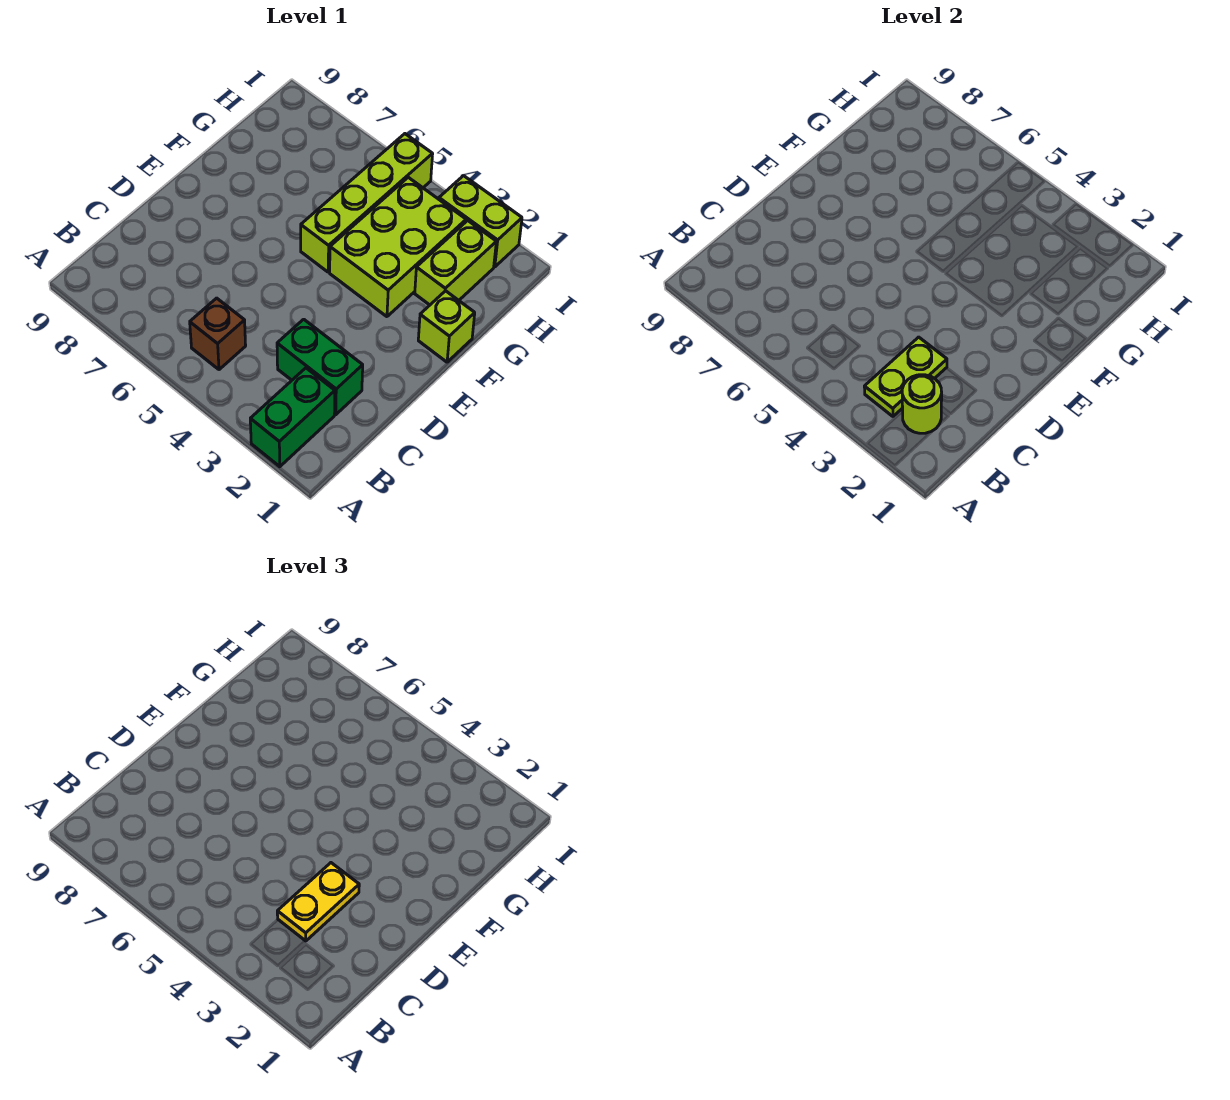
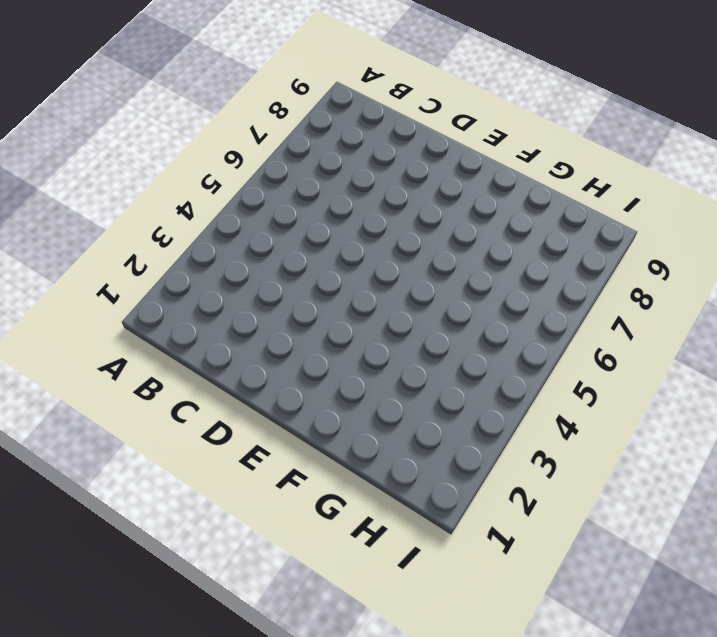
none -> green brick A2:B2 level 1
none -> brown brick B5 level 1

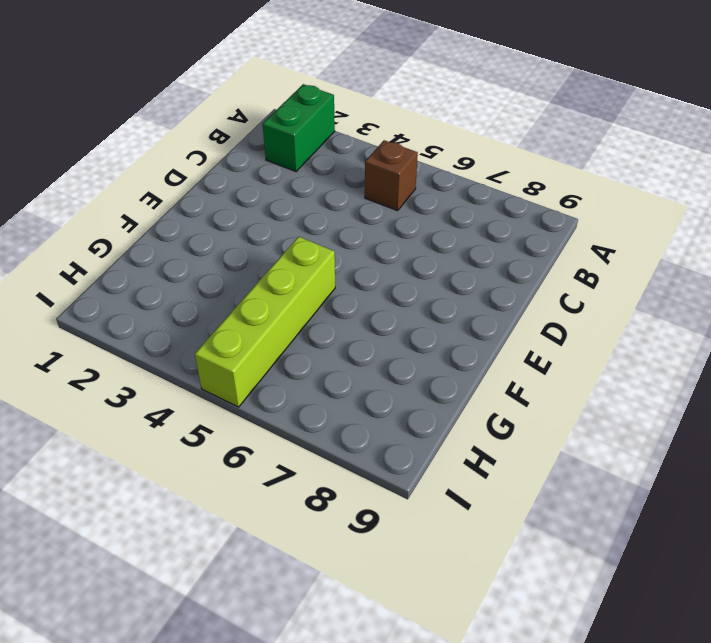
none -> green brick C2:C3 level 1
none -> lime brick F1 level 1

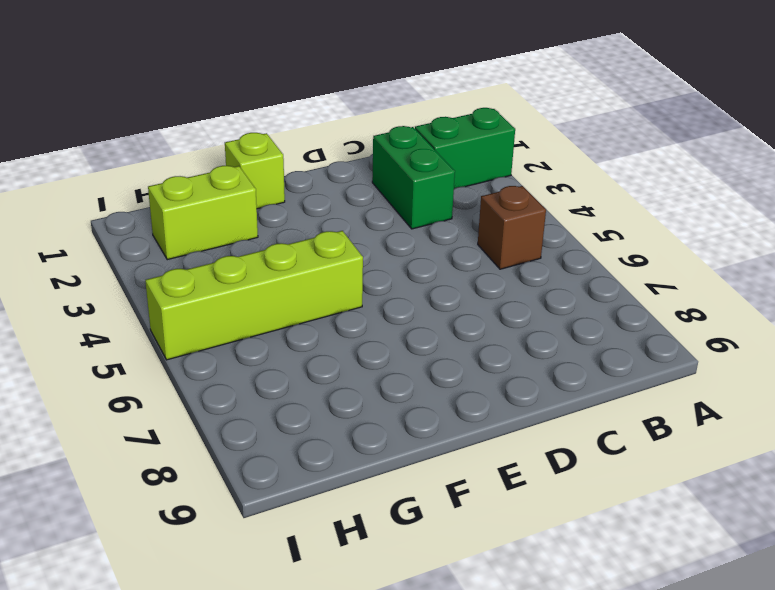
none -> lime brick F3:H4 level 1
none -> lime brick I2:I3 level 1

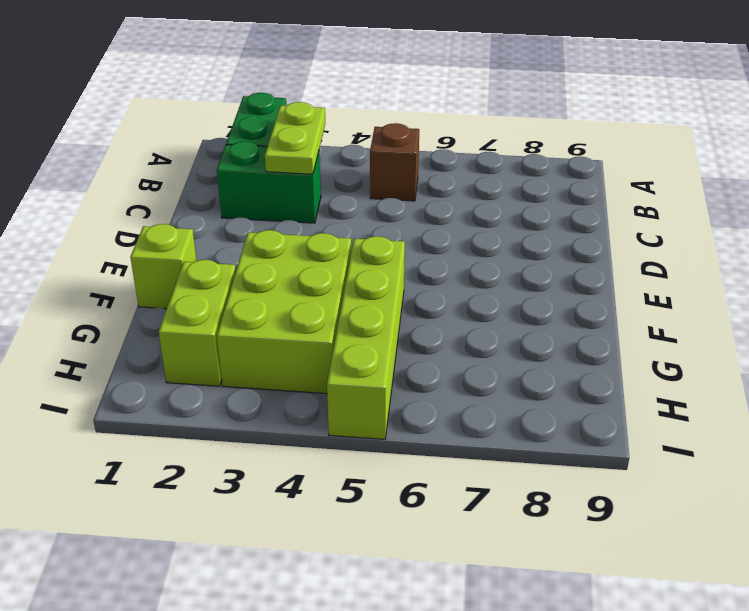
none -> lime brick I2:I3 level 1
none -> lime round brick B2 level 2

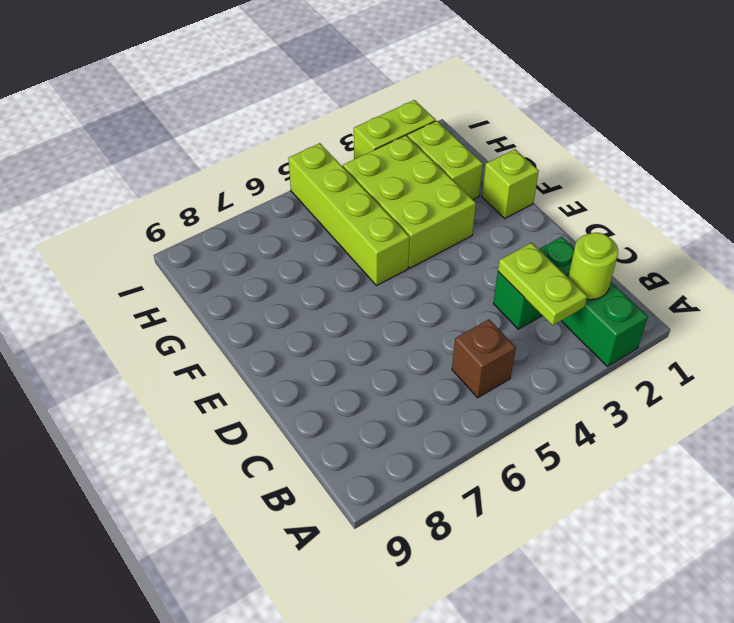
none -> yellow plate C3:D3 level 3

